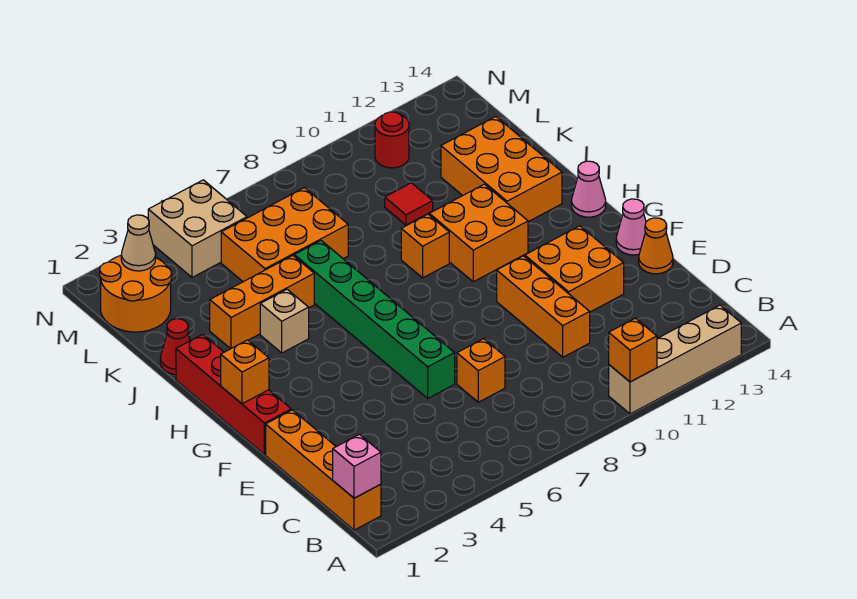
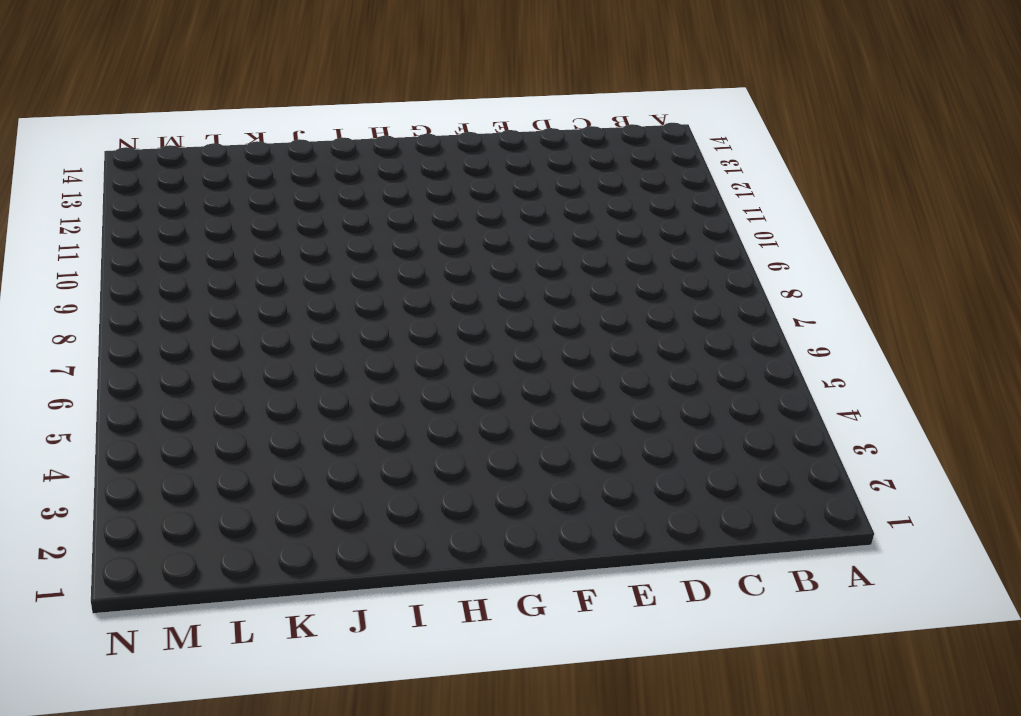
none -> tan brick A10:A13 level 1
none -> orange brick B1:E1 level 1
none -> orange brick D7 level 1

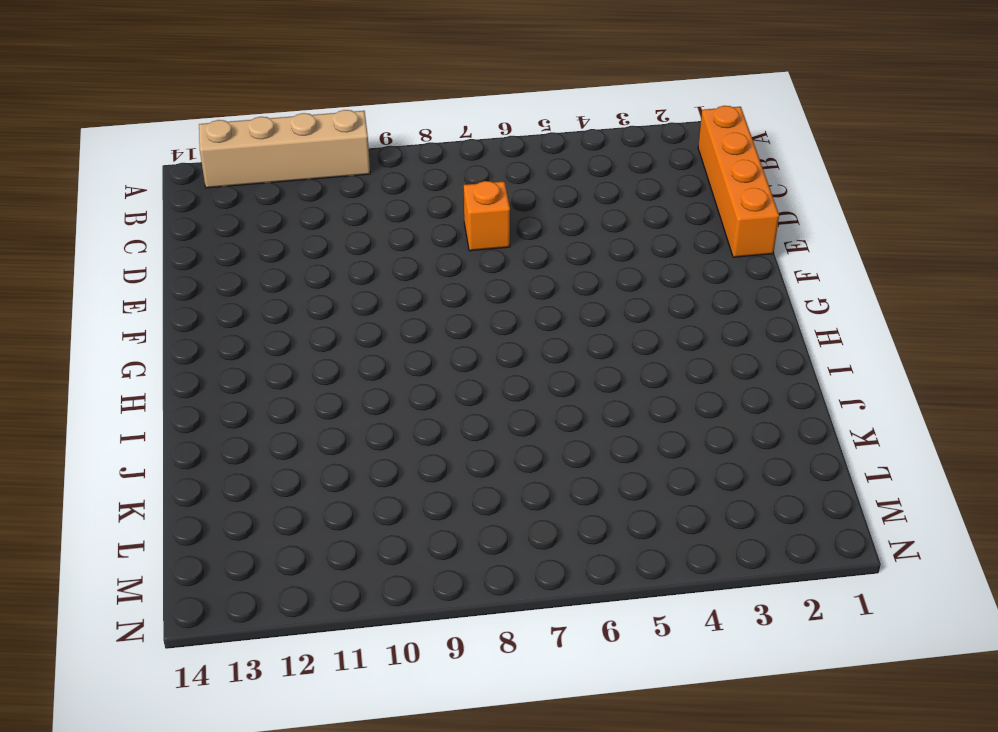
none -> orange brick D10:F10 level 1
none -> green brick E6:J6 level 1
none -> orange brick E11:F12 level 1

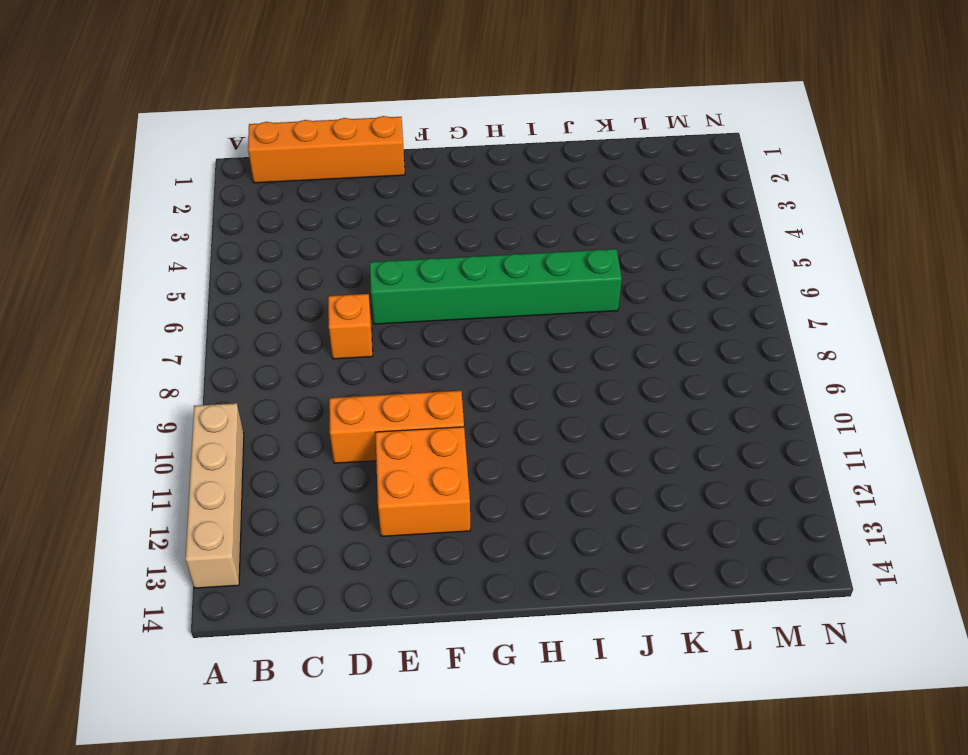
none -> orange cone E14 level 1
none -> red brick F1:I1 level 1
none -> pink cone F14 level 1

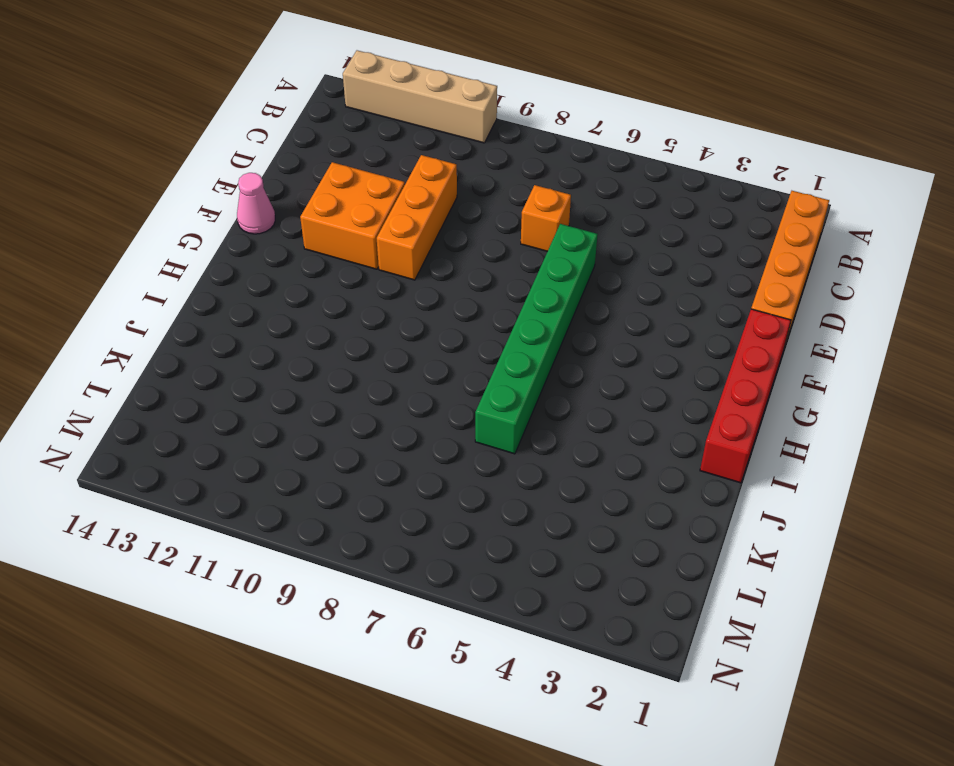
none -> orange cone E14 level 1
none -> orange brick H10:I11 level 1
none -> pink cone H14 level 1

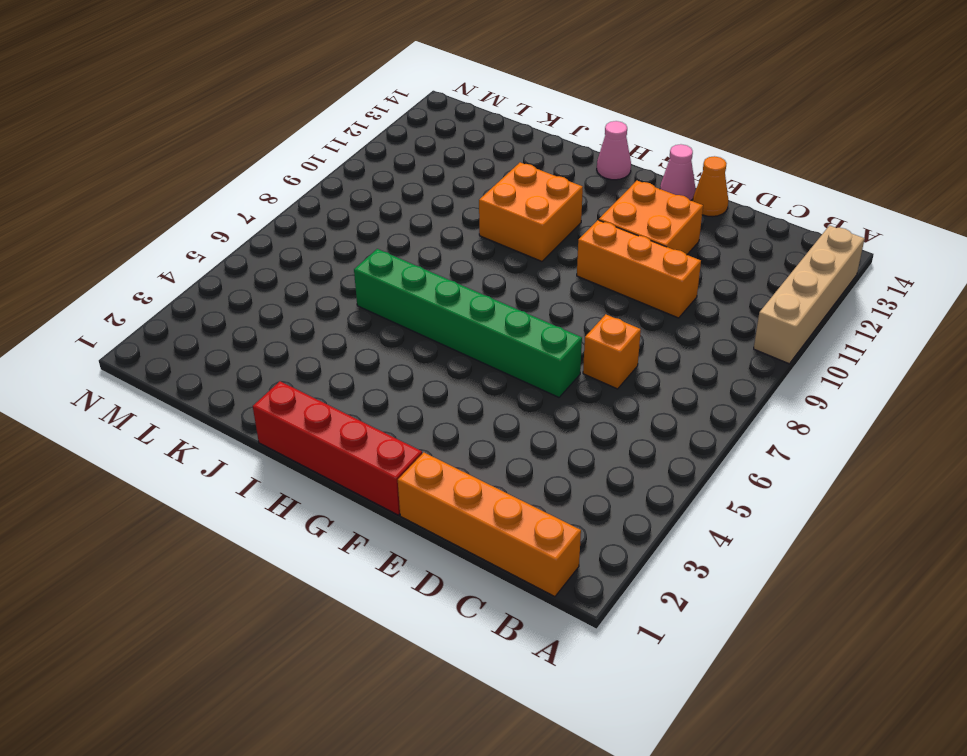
none -> tan brick I4 level 1
none -> orange brick I9 level 1
none -> orange brick I12:K13 level 1

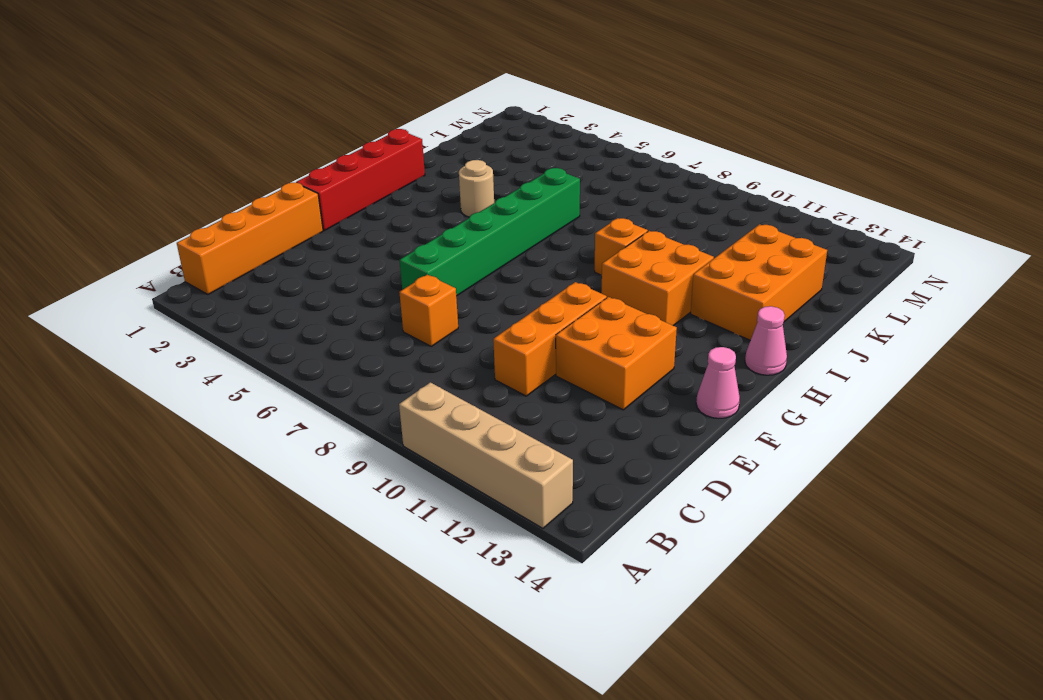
tan round brick I4 level 1 -> tan brick I4 level 1
none -> orange cone E14 level 1
none -> red cone J1 level 1
none -> orange brick J3:J5 level 1

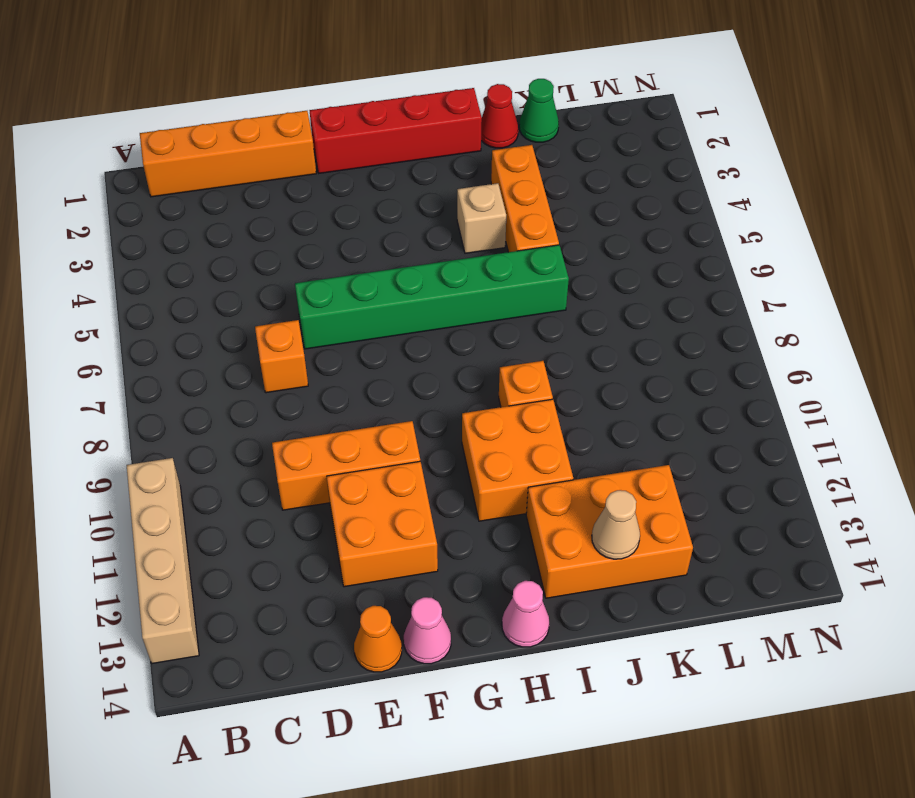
tan cone J13 level 2 -> tan cone M2 level 2
green cone K1 level 1 -> none
none -> orange brick K5:L7 level 1
none -> red tile K10 level 1
none -> orange round brick L1:M2 level 1

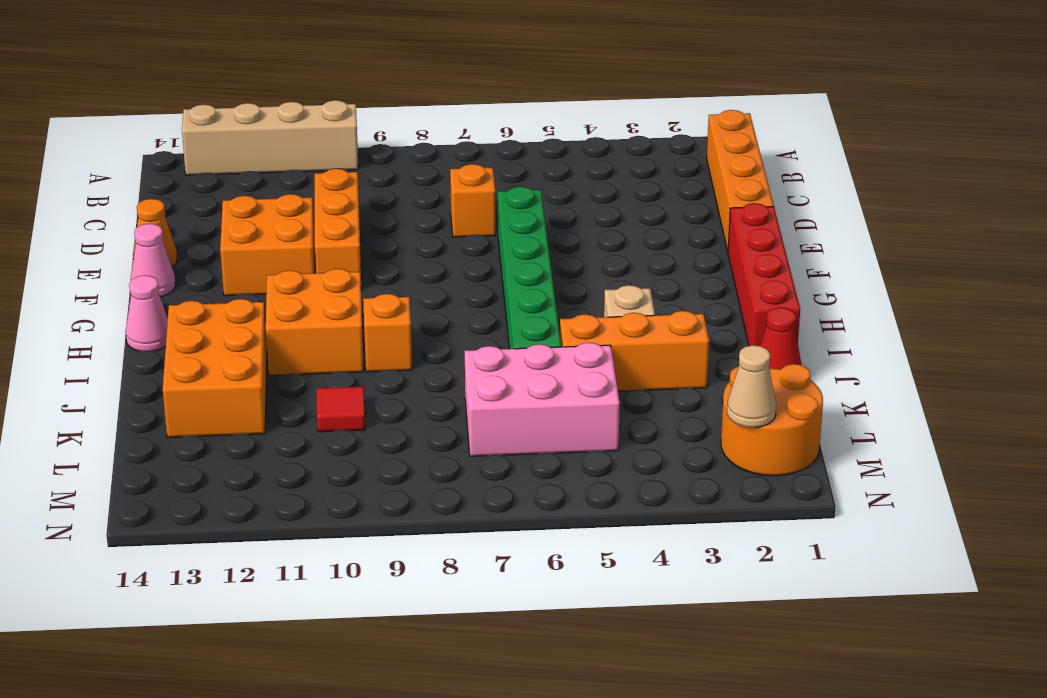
pink brick K5:L7 level 1 -> orange brick K5:L7 level 1
none -> tan brick M4:N5 level 1
none -> red round brick M11 level 1
none -> orange brick A10 level 2

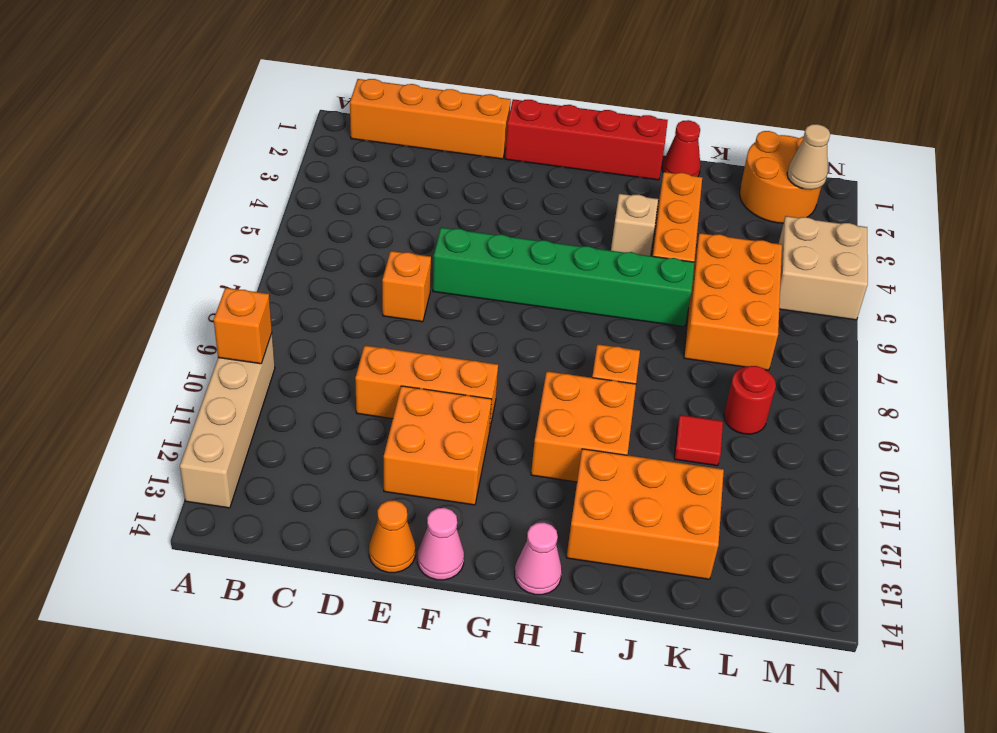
red round brick L9 level 1 -> red round brick M11 level 1
none -> pink brick B1 level 2
none -> orange brick G1 level 2

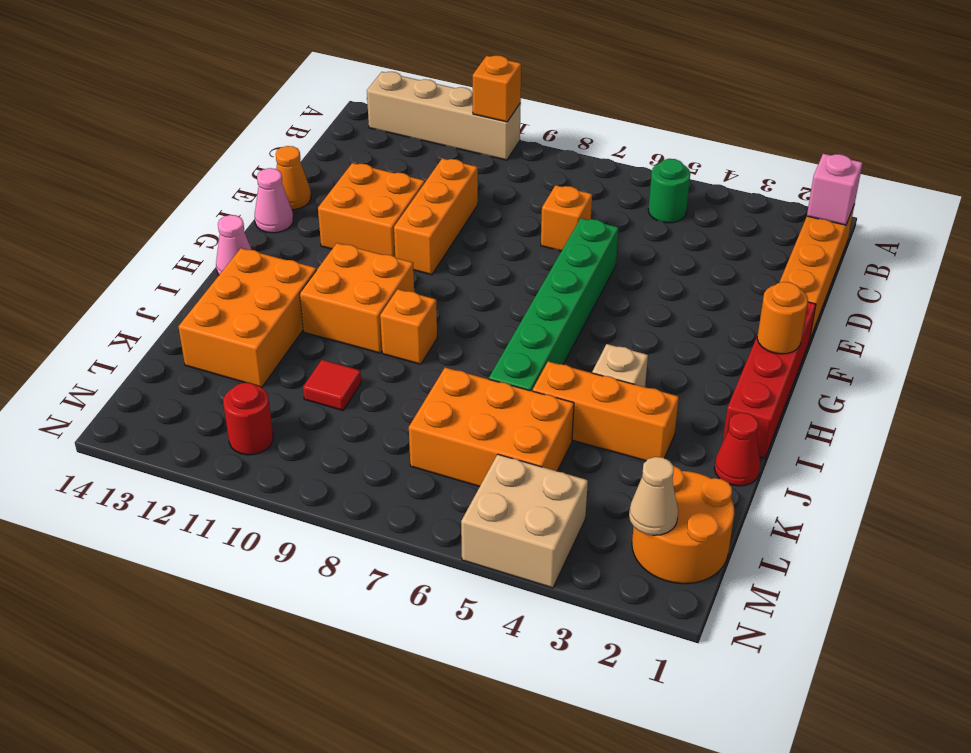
green round brick B5 level 1 -> none
orange round brick G1 level 2 -> orange brick G1 level 2

